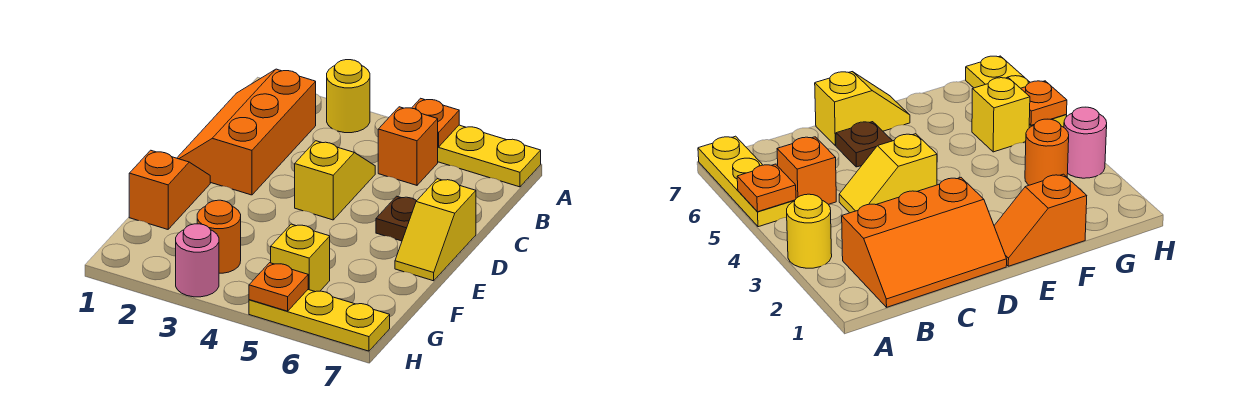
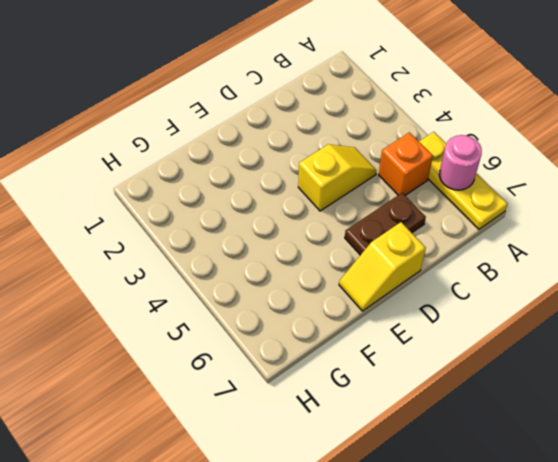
pink round brick A6 level 2 -> pink round brick H3 level 1
brown plate C6:D6 level 1 -> brown plate D6 level 1
none -> yellow round brick A3 level 1
none -> orange slope B1:D2 level 1 top 2
none -> orange slope E1:F1 level 1 top F

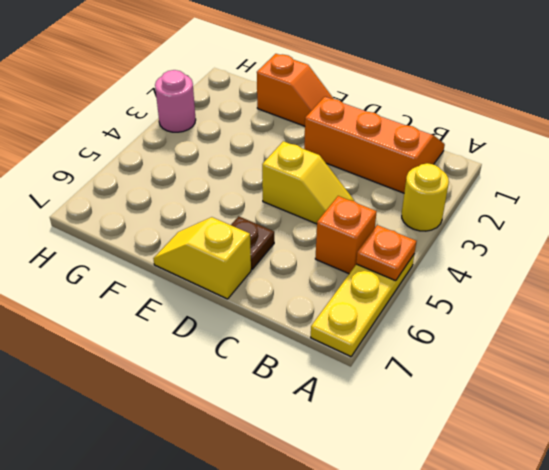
none -> orange round brick G3 level 1
none -> yellow brick G5 level 1
none -> yellow plate H5:H7 level 1

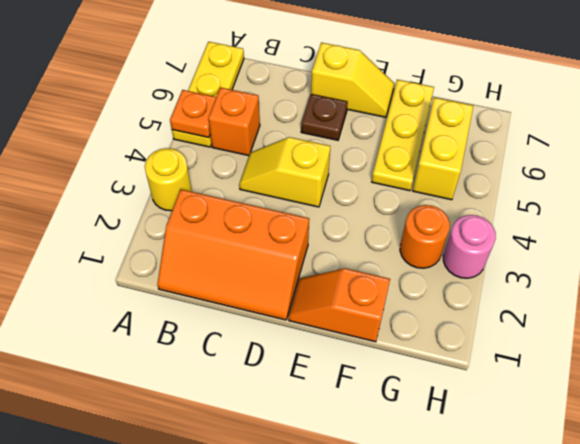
yellow plate F5:F7 level 1 -> yellow plate H5:H7 level 1
yellow brick G5:G6 level 1 -> yellow brick G5 level 1
none -> orange plate H5 level 2

